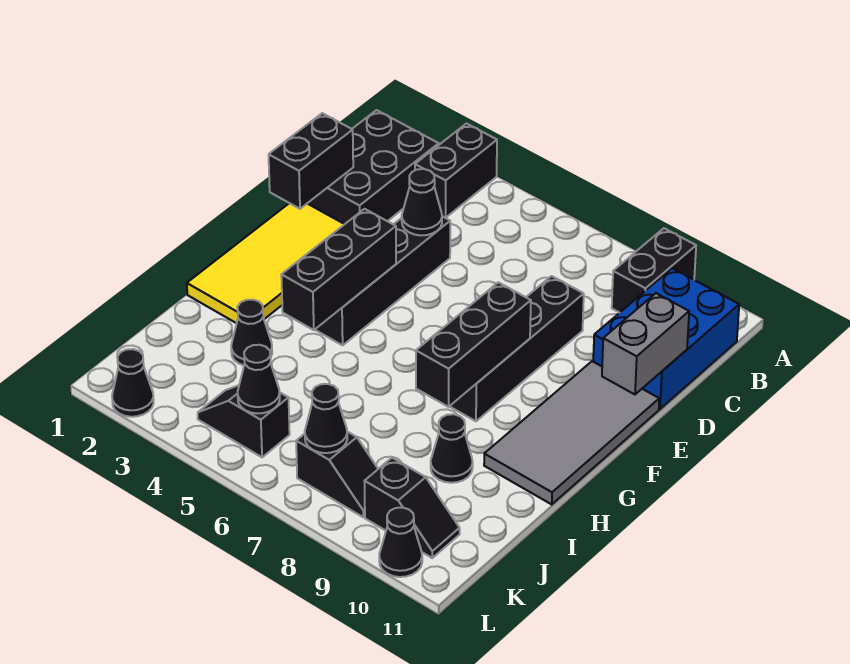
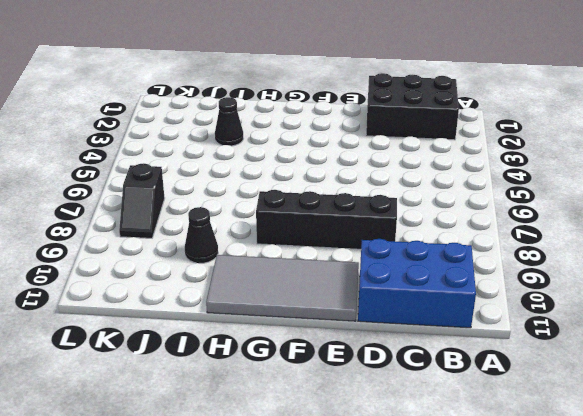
none -> black brick A3:B3 level 1
none -> black brick A9:B9 level 1
none -> black brick D4:G4 level 1

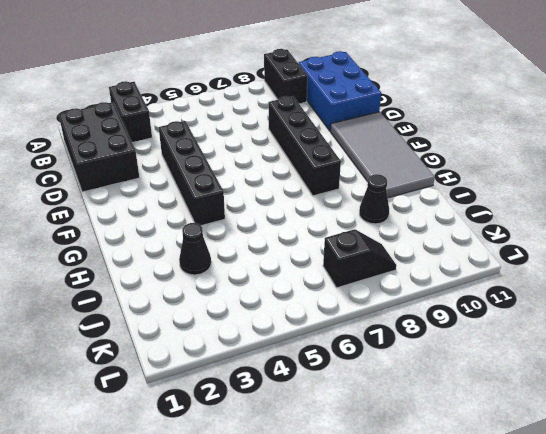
none -> yellow tile E1:H2 level 1
none -> black slope K4:K5 level 1 top 5
none -> black slope K9:K10 level 1 top 9

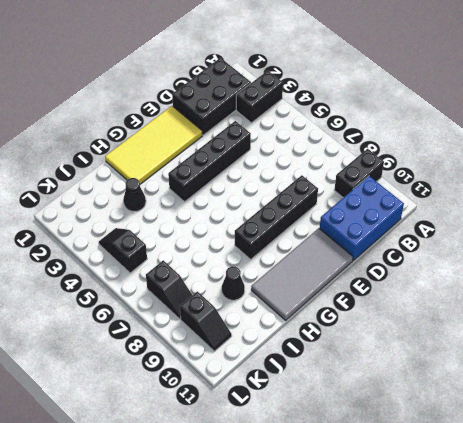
none -> black cone L2 level 1
none -> black cone L10 level 1
none -> black brick D1:E1 level 2

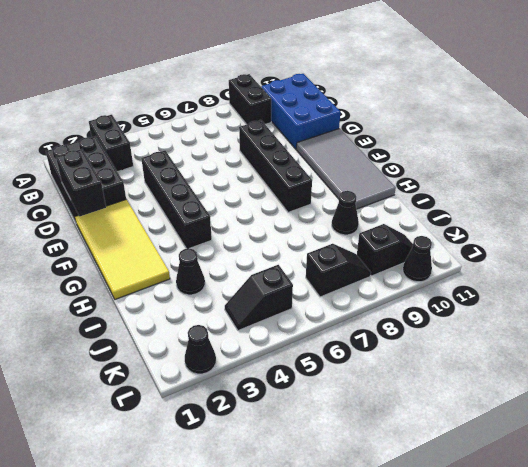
none -> black cone D4 level 2
none -> grey brick D11:E11 level 2
none -> black brick F4:H4 level 2

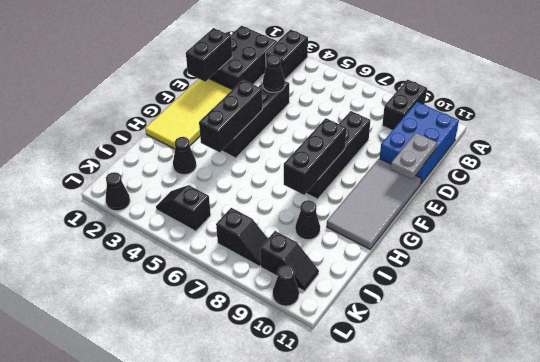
grey plate D11:E11 level 2 -> grey brick D11:E11 level 2
none -> black cone K5 level 2
none -> black cone K7 level 2

